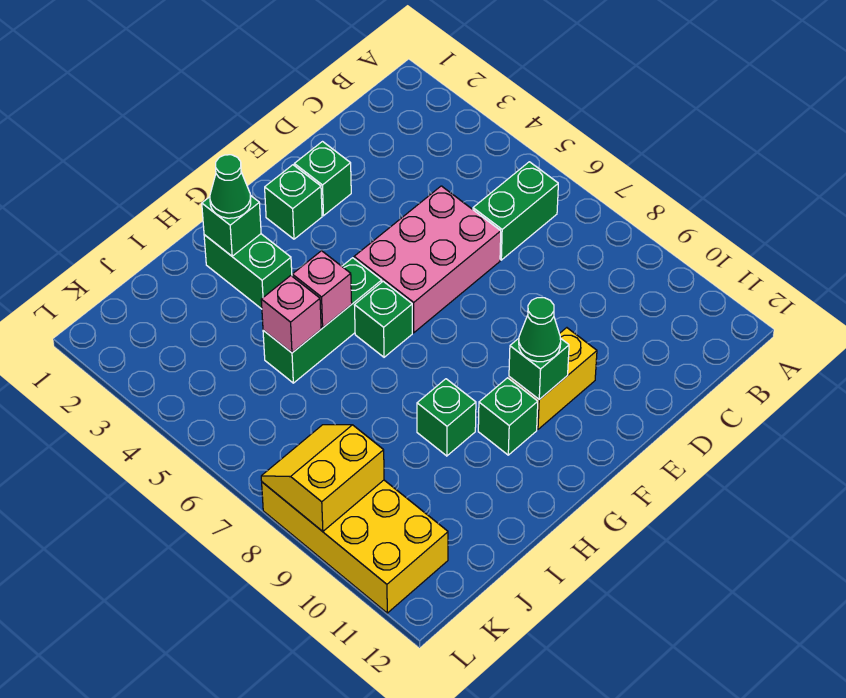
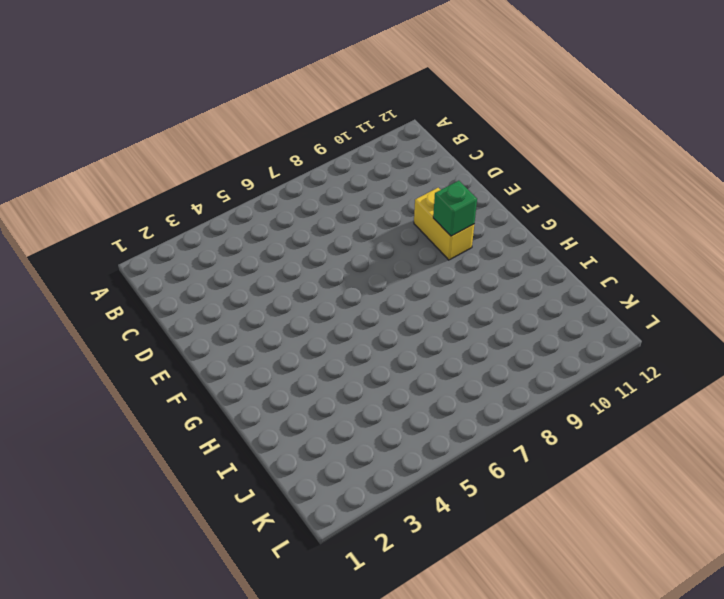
none -> green brick B6:C6 level 1
none -> pink brick D5:F6 level 1
none -> green brick E2 level 1

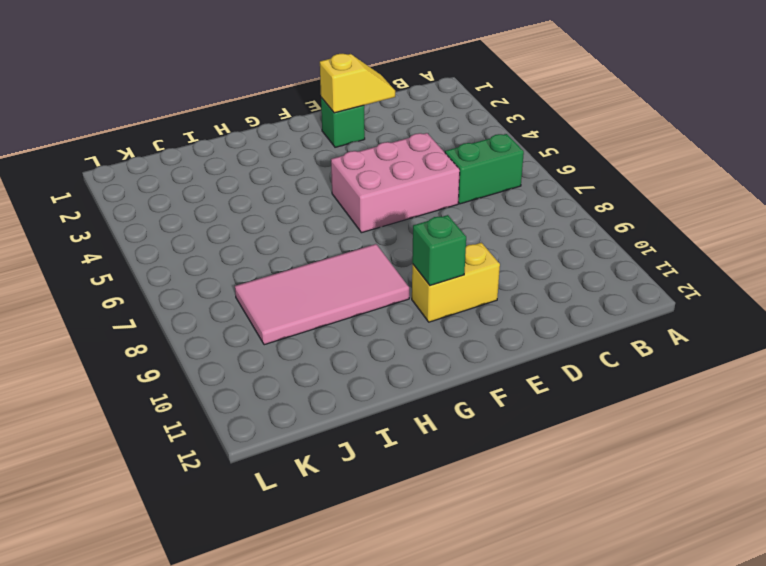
yellow slope D2:E2 level 2 top E -> none
pink tile G8:J9 level 1 -> green brick H9 level 1
none -> green brick F2 level 1
none -> green brick G5:I5 level 1
none -> green brick G6 level 1

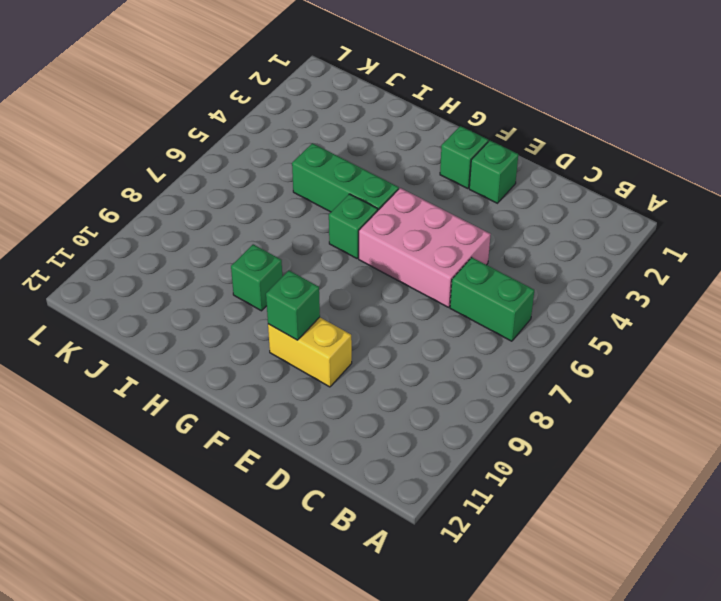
none -> green brick G10 level 1
none -> green brick H2:H3 level 1
none -> yellow brick K8:L11 level 1

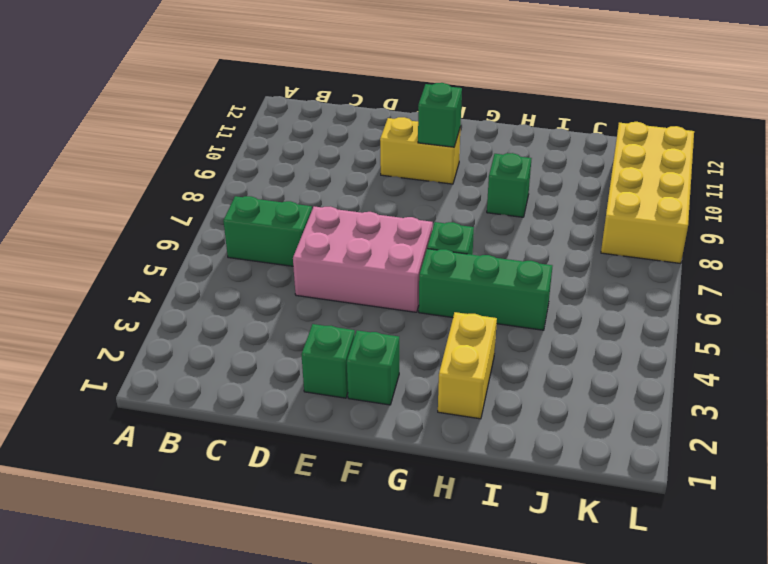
yellow brick H2:H3 level 1 -> green brick H2:H3 level 1
none -> green brick G10 level 1
none -> green brick H2 level 2
none -> pink brick H5 level 2

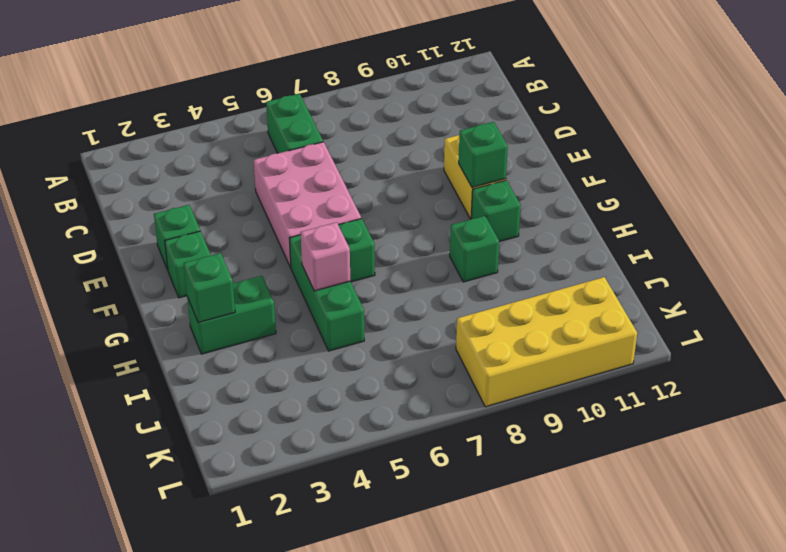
none -> pink brick I5 level 2
none -> yellow slope K8:L9 level 2 top 9
none -> green cone F10 level 3

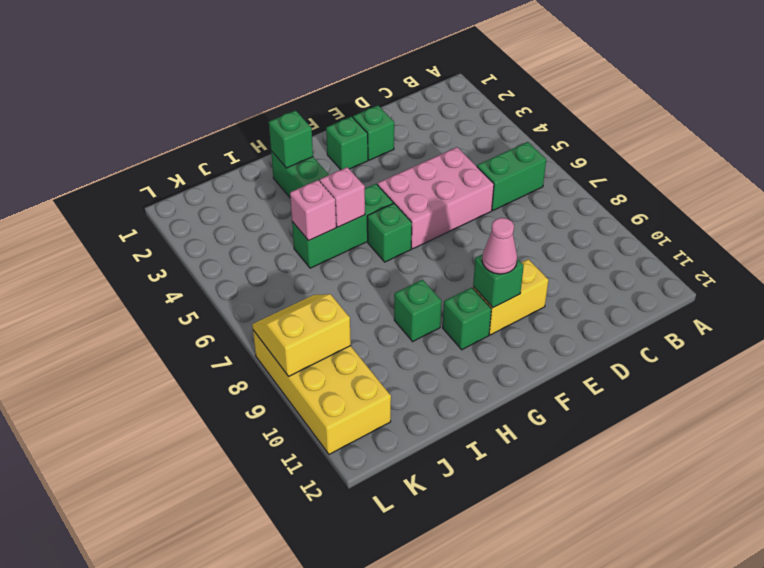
pink cone F10 level 3 -> green cone F10 level 3
none -> green cone H2 level 3

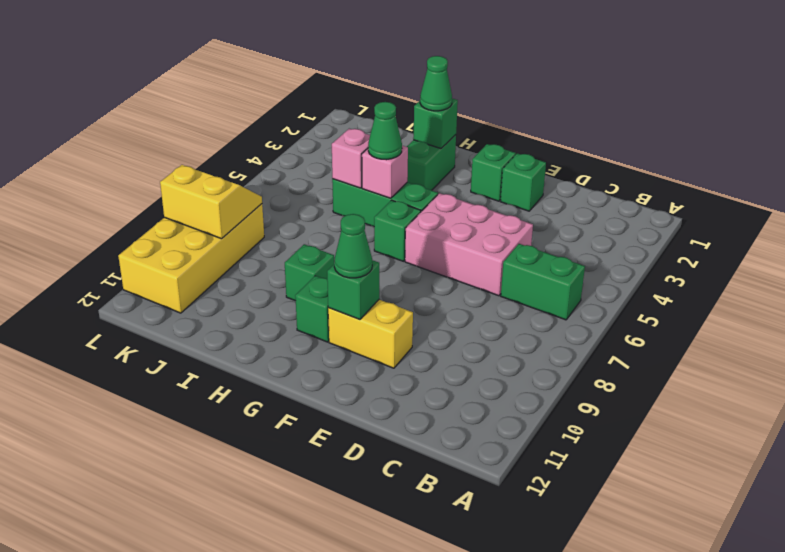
green cone H5 level 3 -> none

